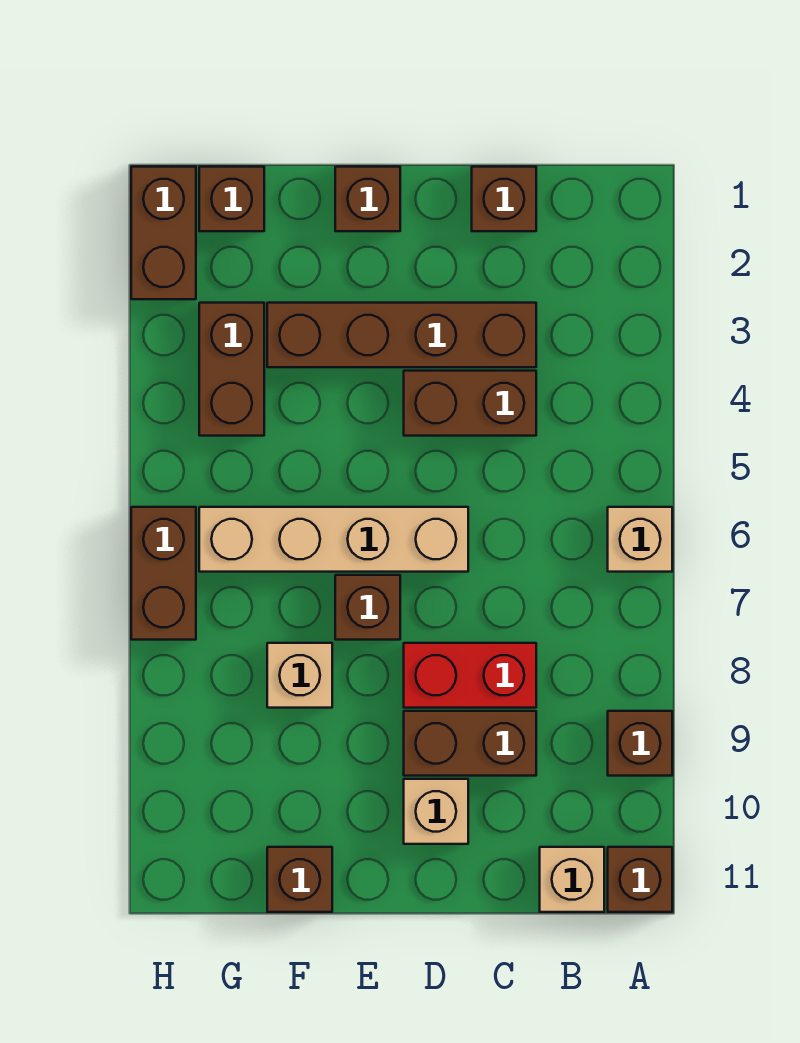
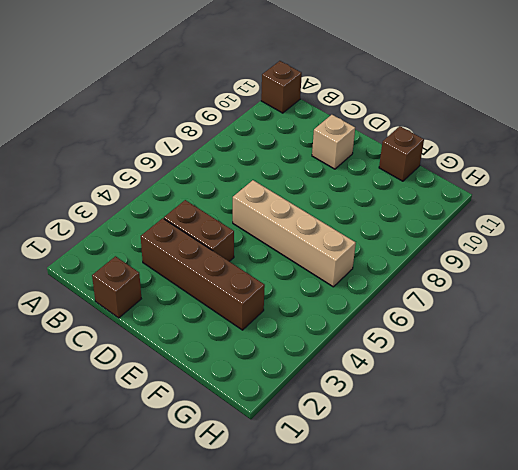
none -> tan brick A6 level 1
none -> brown brick A9 level 1
none -> tan brick B11 level 1

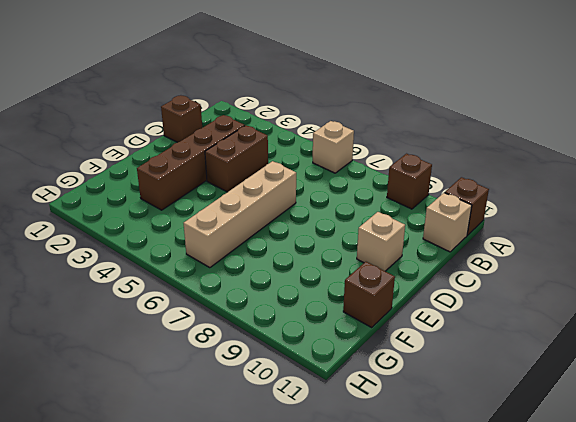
none -> red brick C8:D8 level 1
none -> brown brick C9:D9 level 1
none -> brown brick E1 level 1

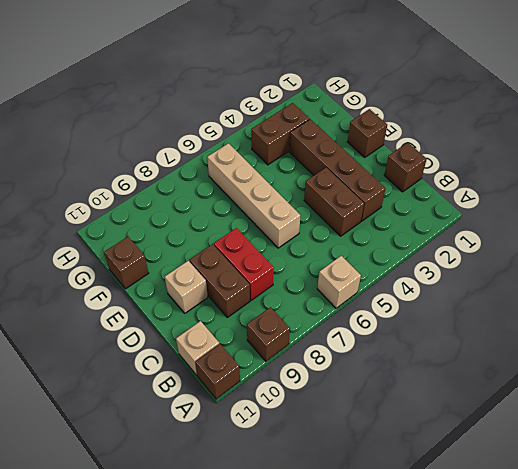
none -> brown brick E7 level 1
none -> tan brick F8 level 1
none -> brown brick G1 level 1

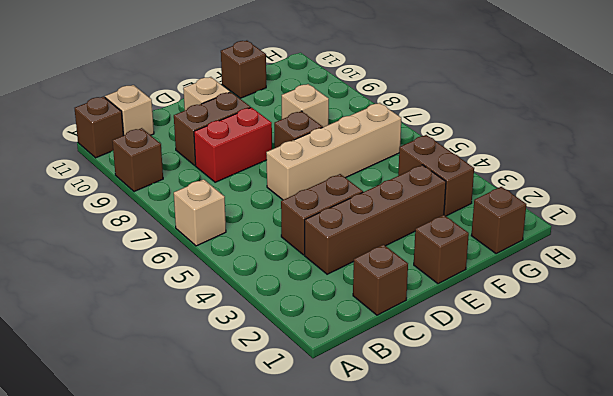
none -> brown brick H1:H2 level 1
none -> brown brick H6:H7 level 1

